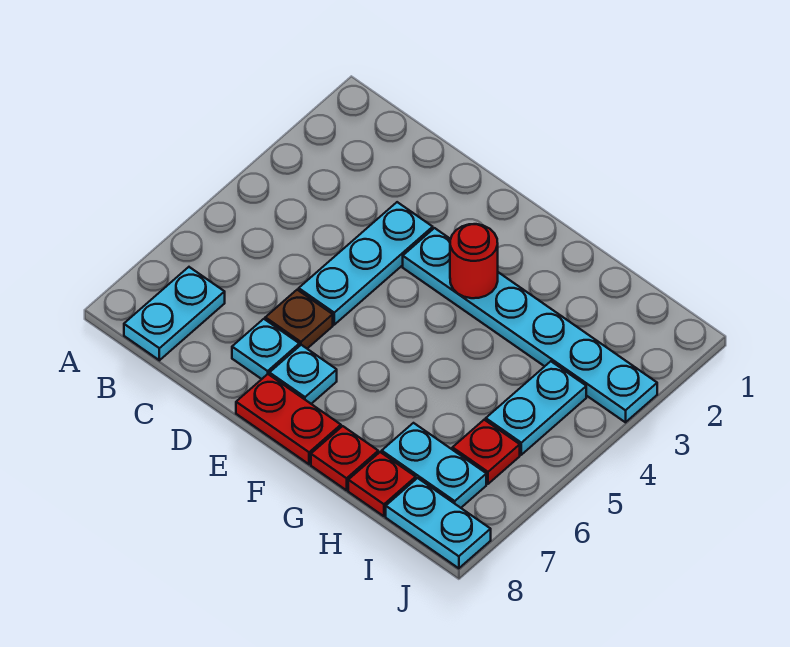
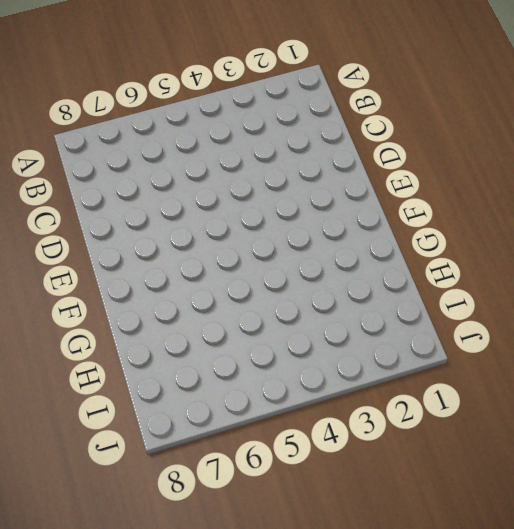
none -> cyan plate B7:B8 level 1
none -> cyan plate D3:D5 level 1
none -> brown plate D6 level 1

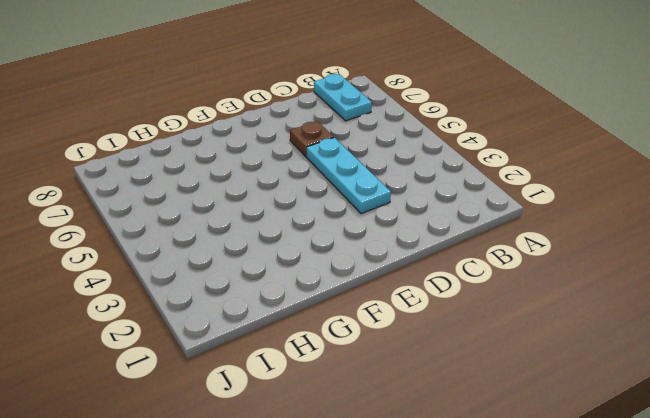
none -> cyan plate D7 level 1
none -> cyan plate E3:J3 level 1
none -> cyan plate E7 level 1

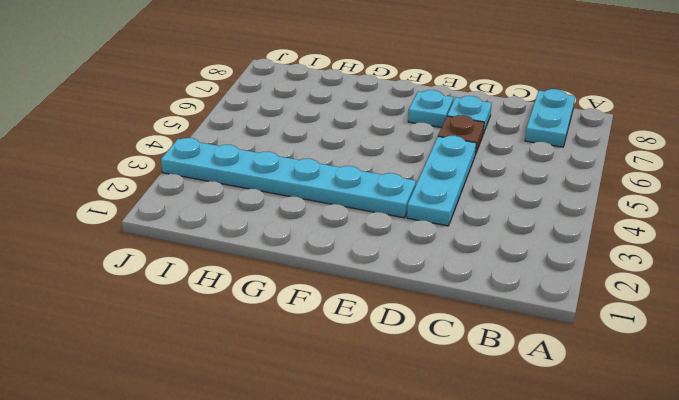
none -> red plate E8:F8 level 1
none -> red plate G8 level 1
none -> cyan plate H7:I7 level 1

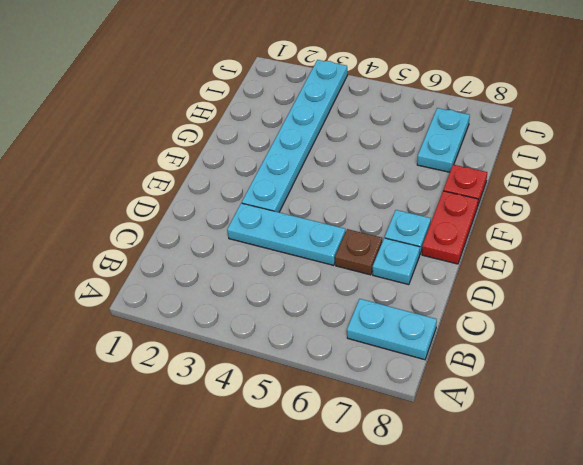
none -> red plate H8 level 1
none -> cyan plate I4:I5 level 1
none -> red plate I6 level 1

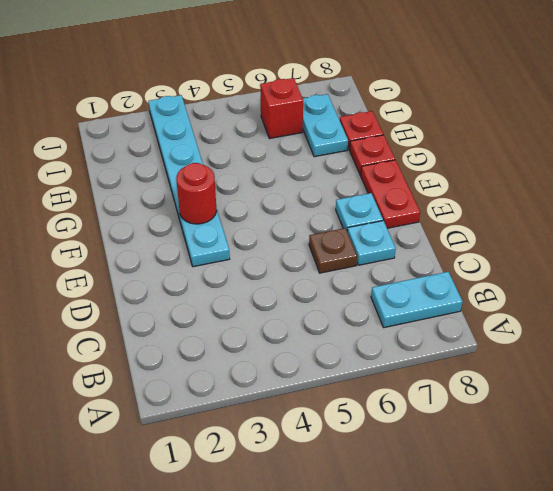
red brick I6 level 1 -> red plate I6 level 1
none -> cyan plate D3:D5 level 1
none -> cyan plate I4:I5 level 1
none -> cyan plate I8:J8 level 1

